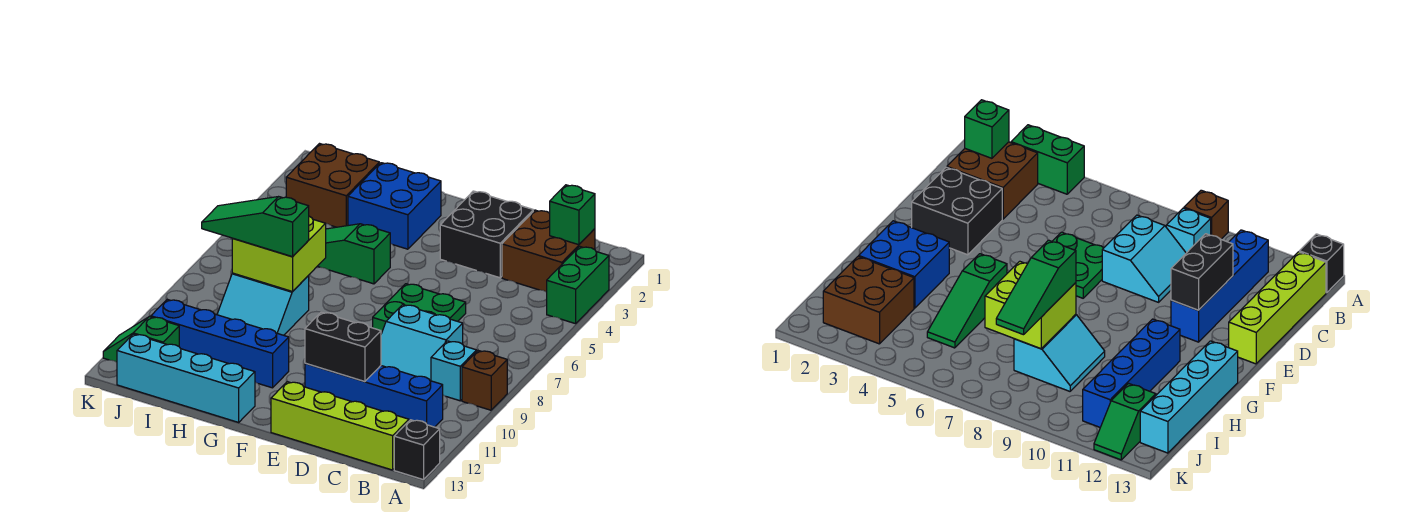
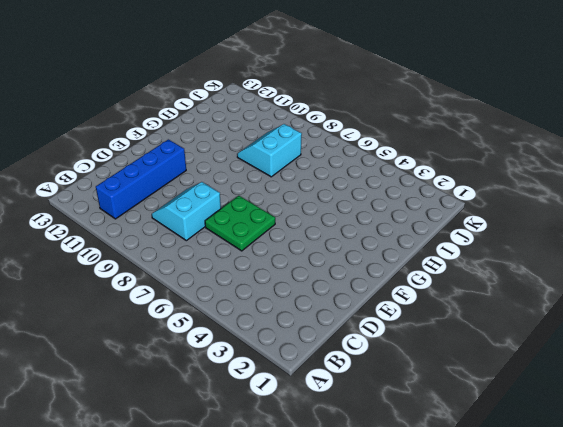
none -> green brick A3:A4 level 1
none -> brown brick A9 level 1
none -> black brick A13 level 1

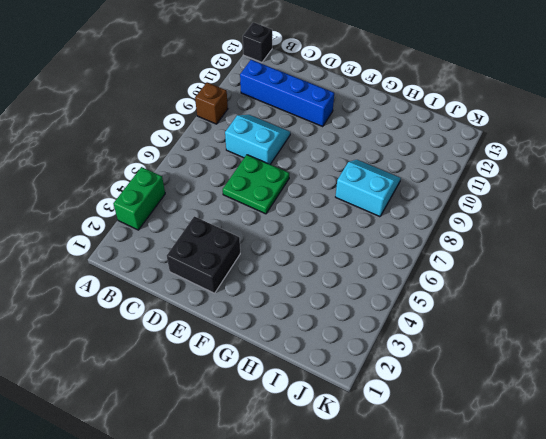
none -> brown brick B2:C3 level 1
none -> cyan brick B9 level 1
none -> lime brick B13:E13 level 1

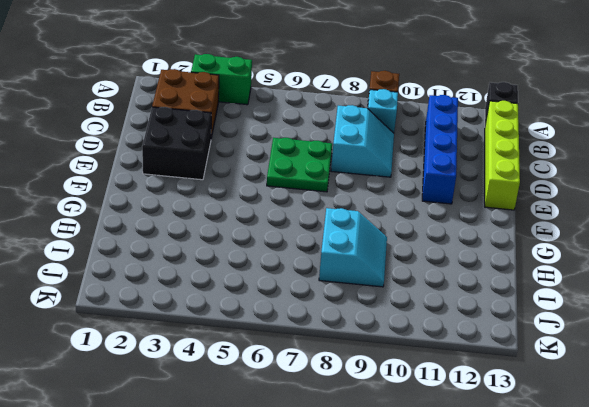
none -> blue brick G2:H3 level 1
none -> green slope G5:I5 level 1 top G
none -> blue brick G11:J11 level 1

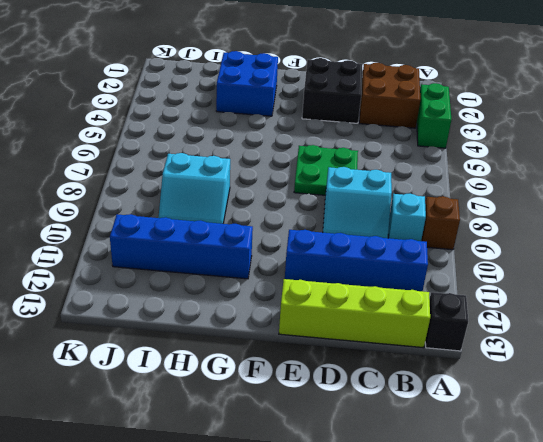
none -> green slope G5:I5 level 1 top G
none -> cyan brick G13:J13 level 1
none -> brown brick I2:J3 level 1

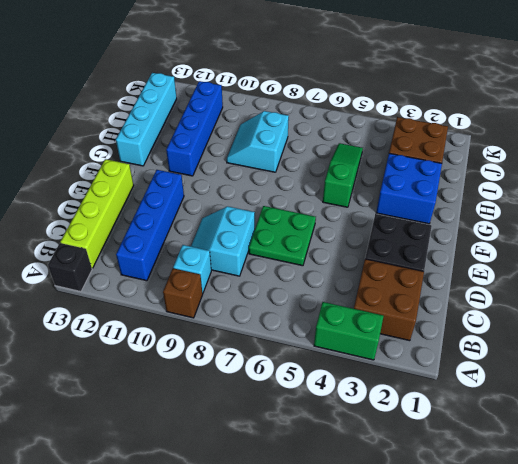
none -> green slope J12:K12 level 1 top J
none -> green brick B2 level 2
none -> black brick D11:E11 level 2

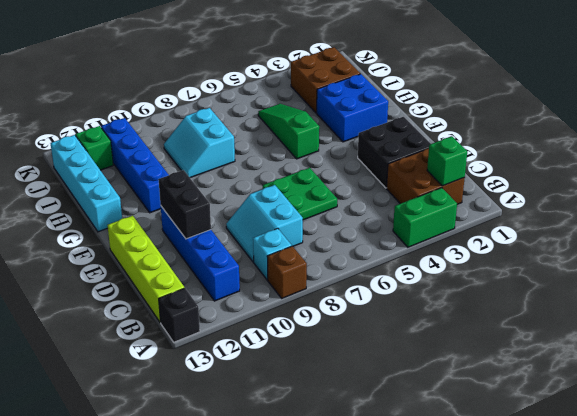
none -> lime brick H7:I8 level 2
none -> green slope H8:J8 level 3 top H

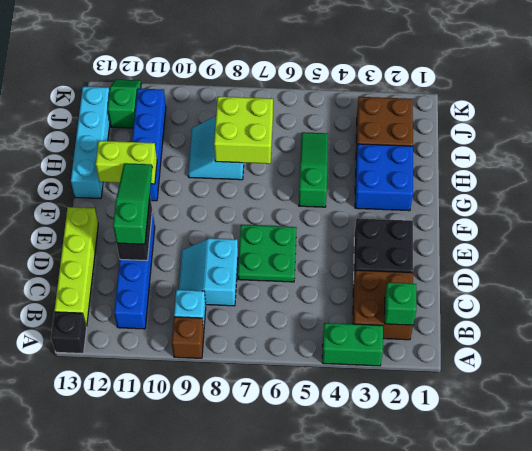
green slope D11:F11 level 3 top D -> green slope H8:J8 level 3 top H
lime brick G11:G12 level 2 -> none

